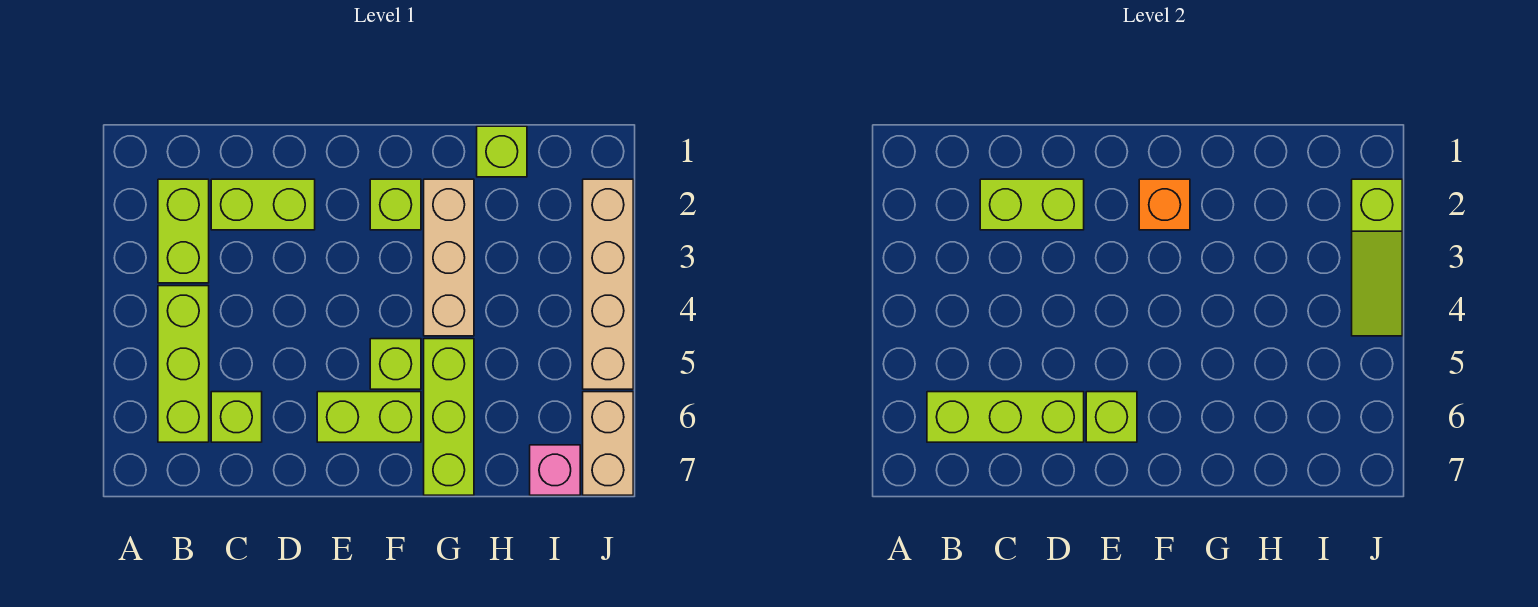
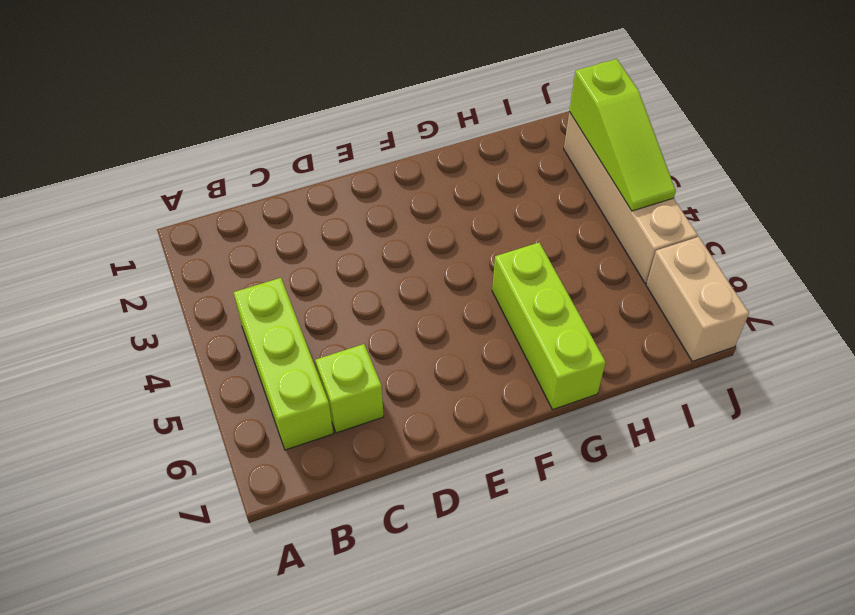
none -> lime brick B2:B3 level 1
none -> lime brick C2:D2 level 1
none -> lime brick E6:F6 level 1

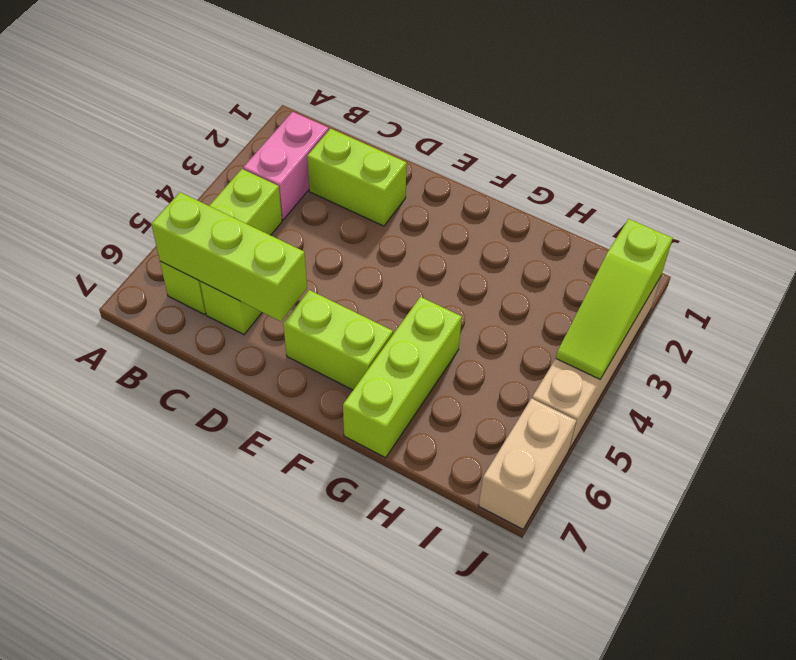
pink brick B2:B3 level 1 -> lime brick B2:B3 level 1
none -> lime brick F2 level 1
none -> lime brick F5 level 1
none -> tan brick G2:G4 level 1

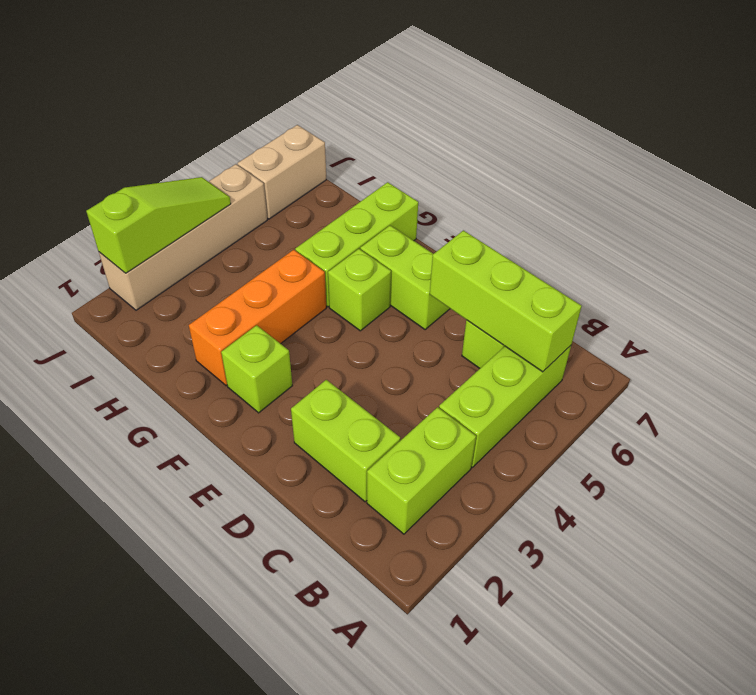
orange brick G2:G4 level 1 -> tan brick G2:G4 level 1
none -> lime brick H1 level 1
none -> pink brick I7 level 1
none -> lime brick C2:D2 level 2

